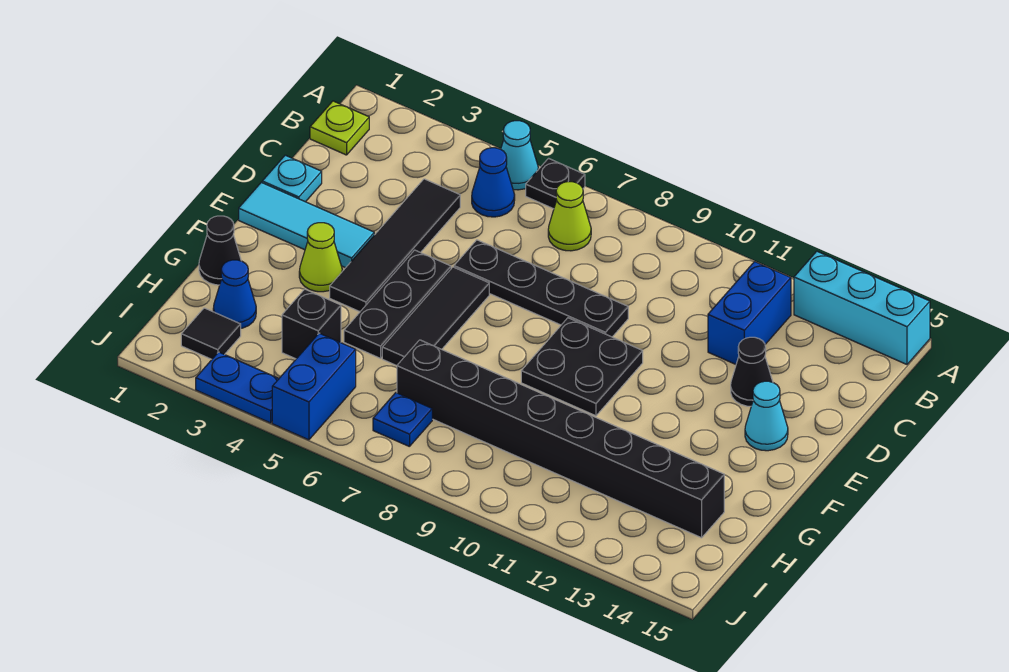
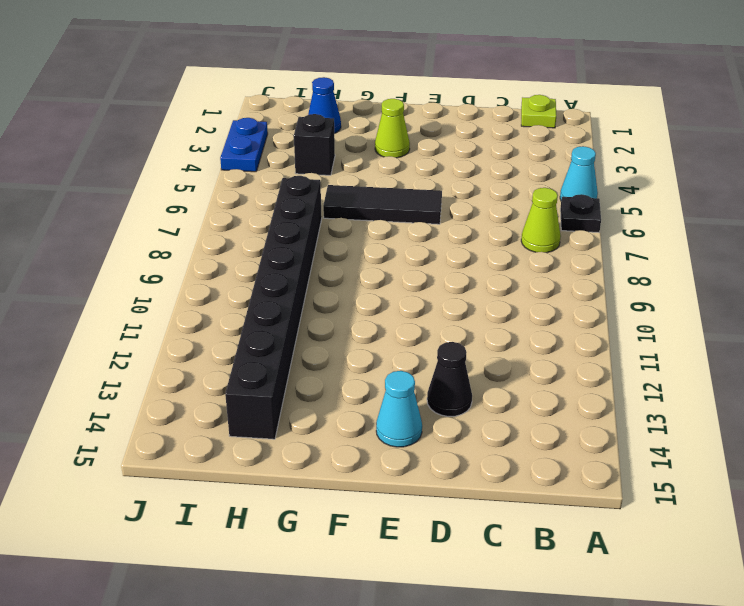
none -> cyan brick A13:A15 level 1
none -> blue cone B5 level 1
none -> blue brick B12:C12 level 1

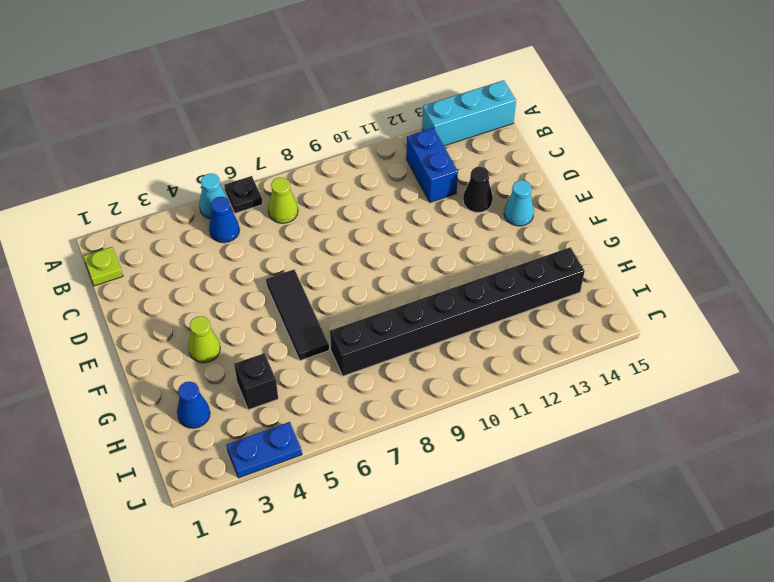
none -> black tile C4:F4 level 1
none -> cyan plate D1 level 1
none -> black plate D6:D9 level 1

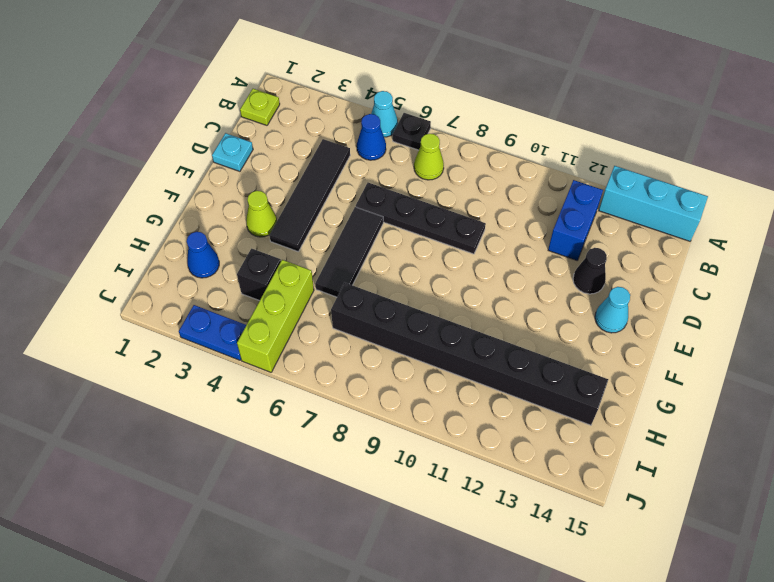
lime brick H5:J5 level 1 -> blue brick I5:J5 level 1
none -> cyan tile E1:E3 level 1
none -> black plate E5:G5 level 1
none -> black plate E9:F10 level 1

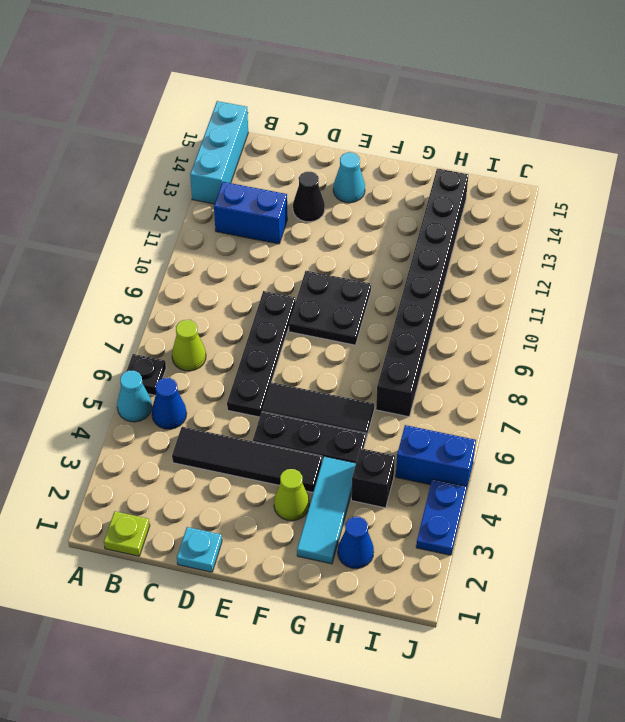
cyan tile G2:G4 level 1 -> cyan tile E1:E3 level 1
none -> black cone G1 level 1
none -> black tile I2 level 1
none -> blue plate I7 level 1

